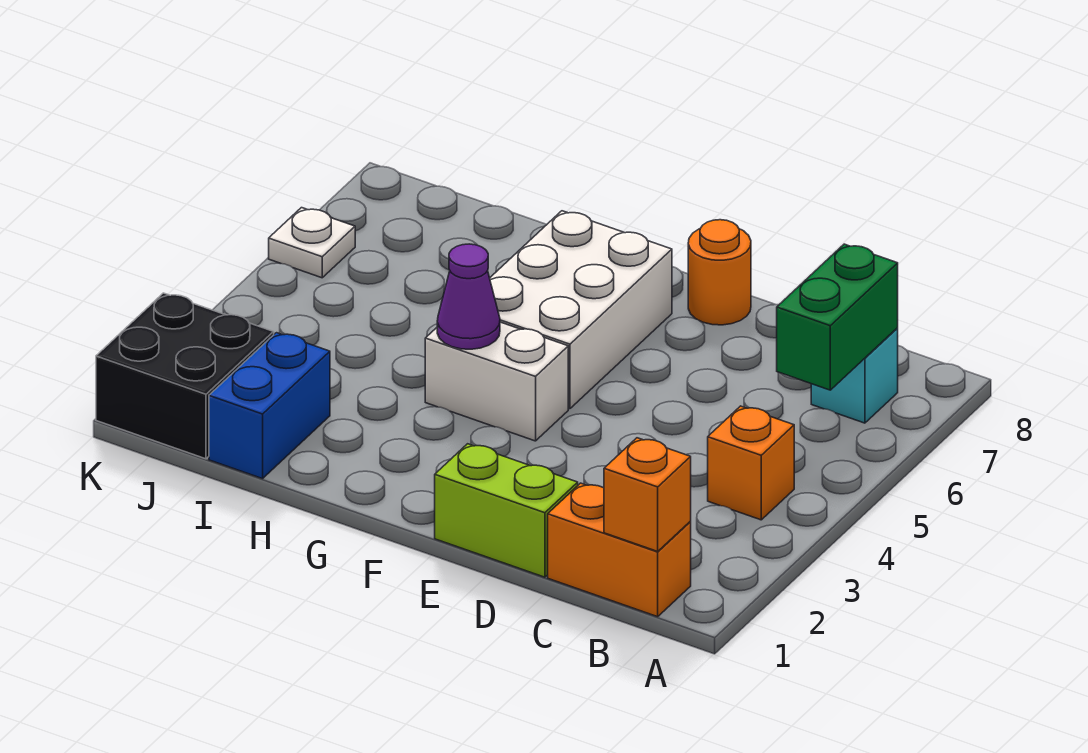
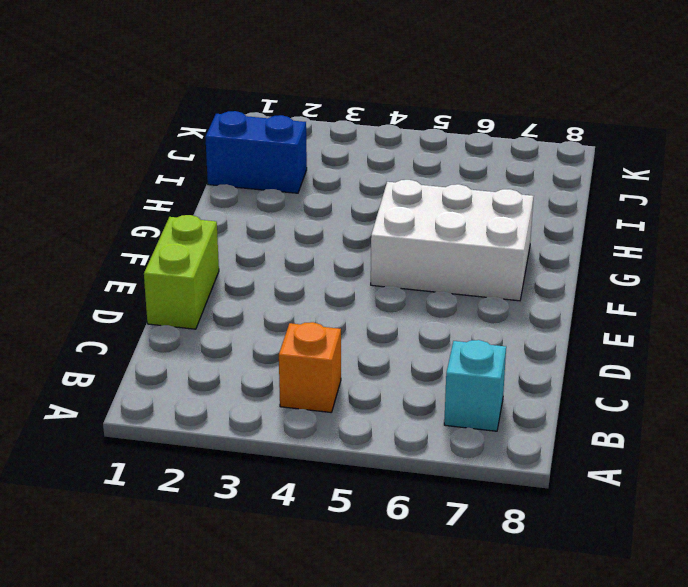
none -> orange brick B1:C1 level 1
none -> orange round brick E8 level 1
none -> white brick F4:G4 level 1

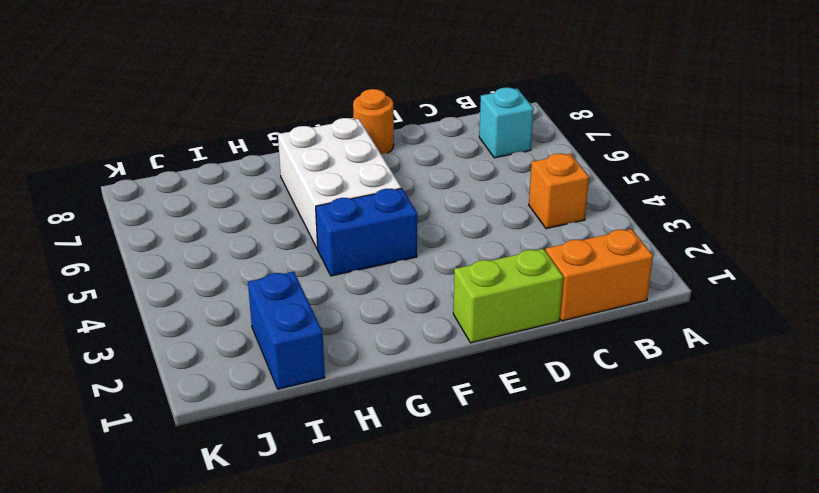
blue brick F4:G4 level 1 -> white brick F4:G4 level 1
none -> black brick J1:K2 level 1
none -> white plate K6 level 1
none -> orange brick B1 level 2

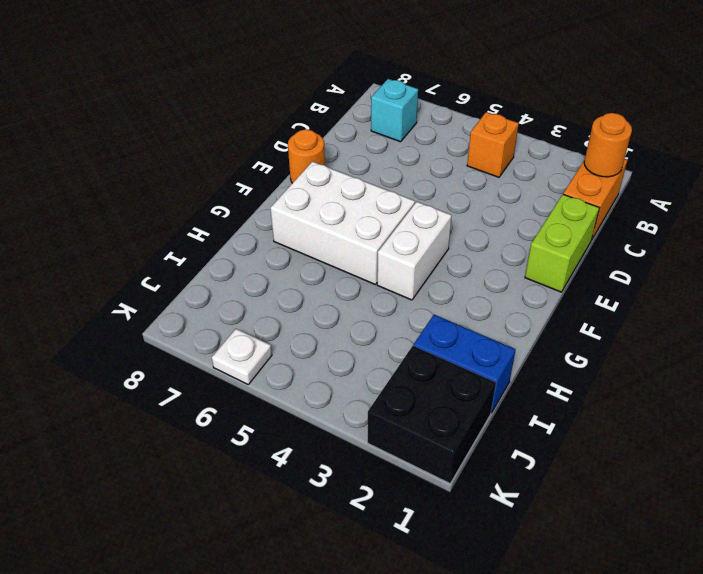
orange round brick B1 level 2 -> orange brick B1 level 2
none -> green brick B6:B7 level 2
none -> purple cone G4 level 2

